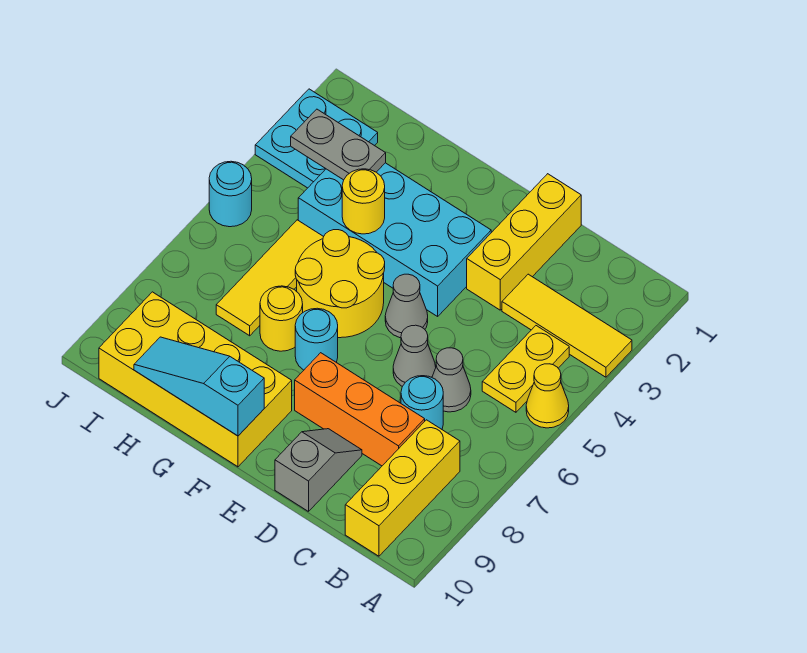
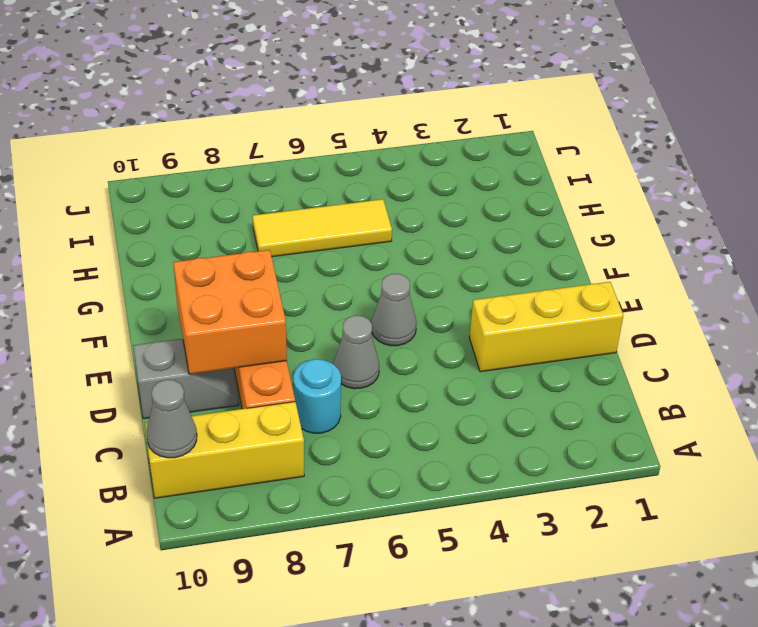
grey cone B10 level 2 -> grey cone C6 level 1
orange brick D8:E9 level 2 -> none
none -> yellow tile A3:C3 level 1
none -> yellow cone A5 level 1
none -> yellow plate B4:B5 level 1

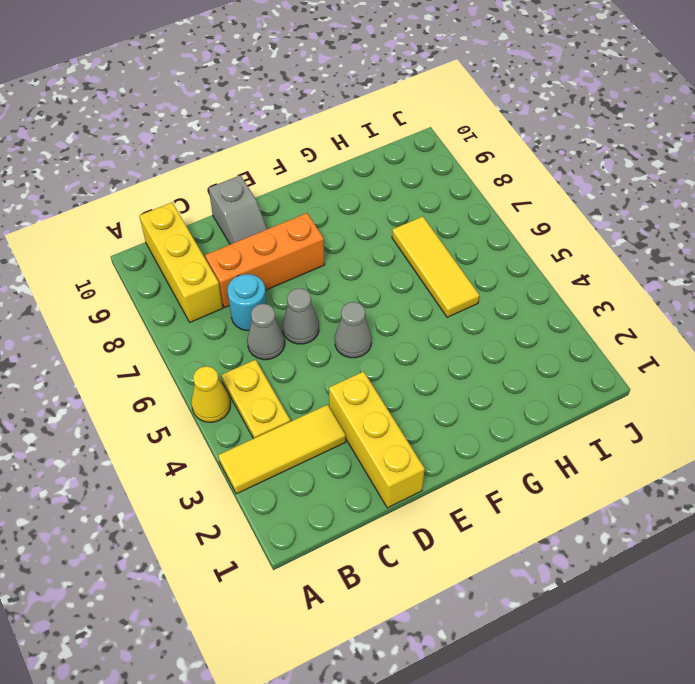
none -> cyan brick E3:H4 level 1
none -> yellow round brick F5:G6 level 1
none -> cyan round brick F7 level 1

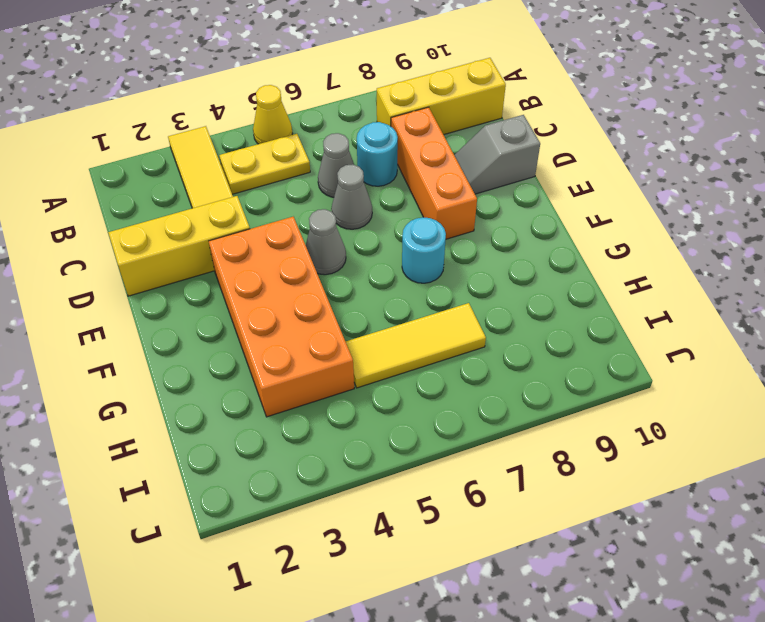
orange brick E3:H4 level 1 -> cyan brick E3:H4 level 1
none -> yellow round brick F5:G6 level 1
none -> yellow brick F9:I10 level 1
none -> yellow round brick G7 level 1

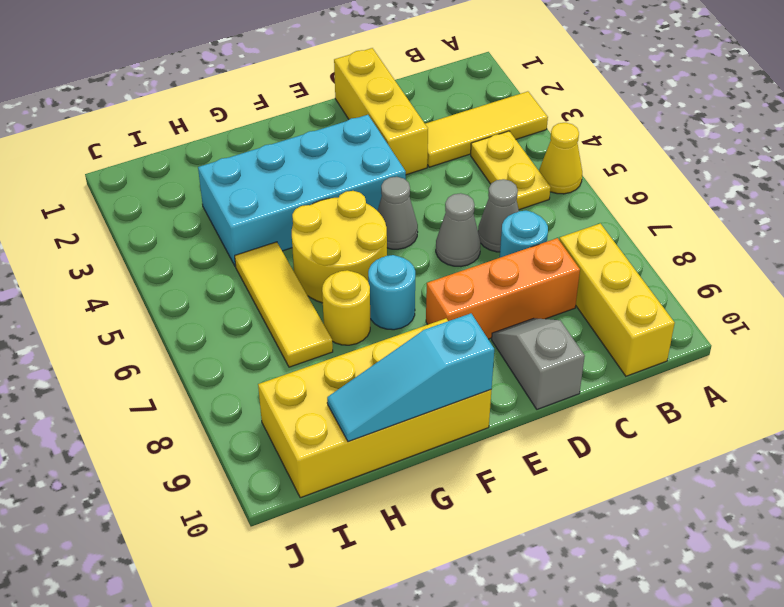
none -> cyan plate I2:J3 level 1
none -> cyan round brick J5 level 1
none -> yellow round brick G4 level 2

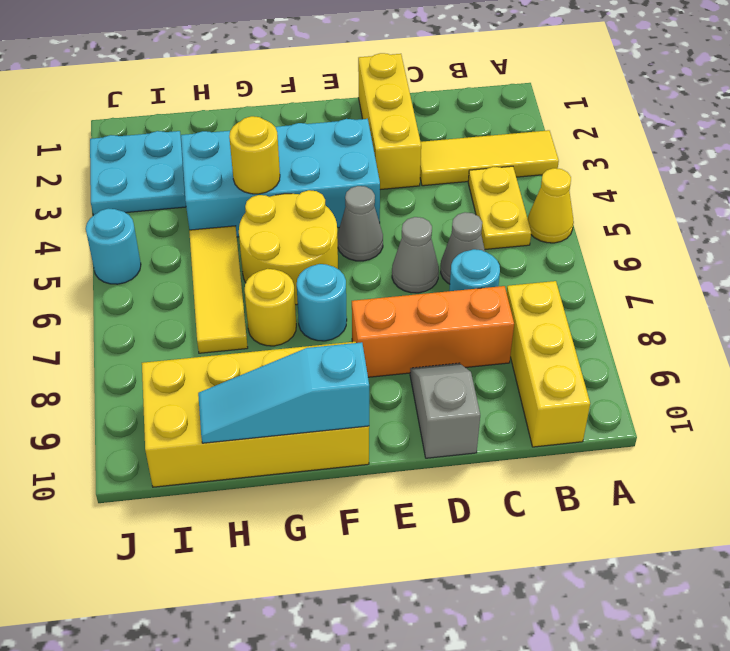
none -> grey plate H3:I3 level 2

